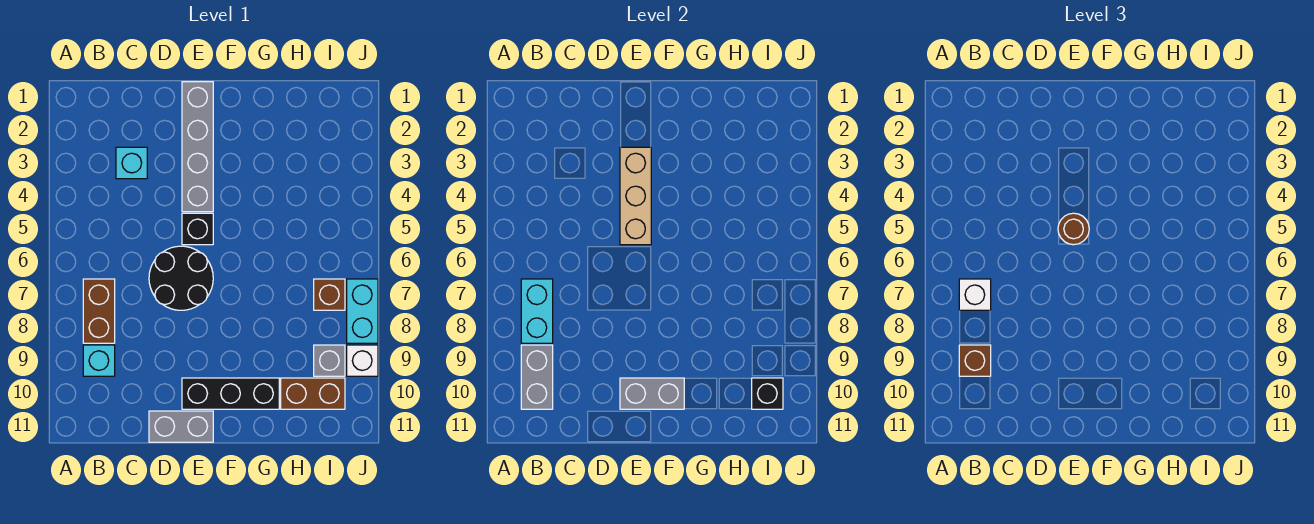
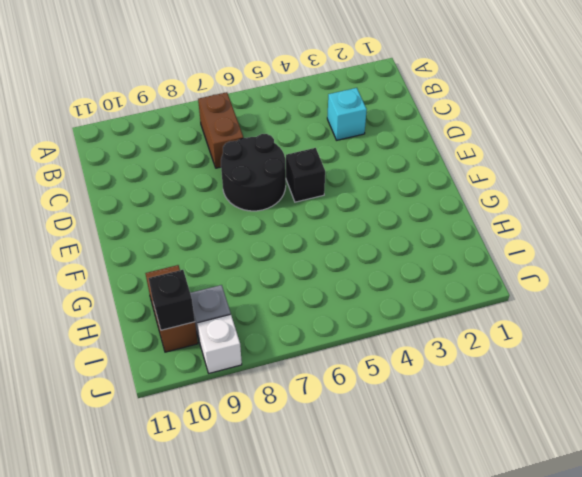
brown brick B7:C7 level 1 -> brown brick B7:B8 level 1
none -> cyan brick B9 level 1
none -> grey brick D11:E11 level 1
none -> grey brick E1:E4 level 1

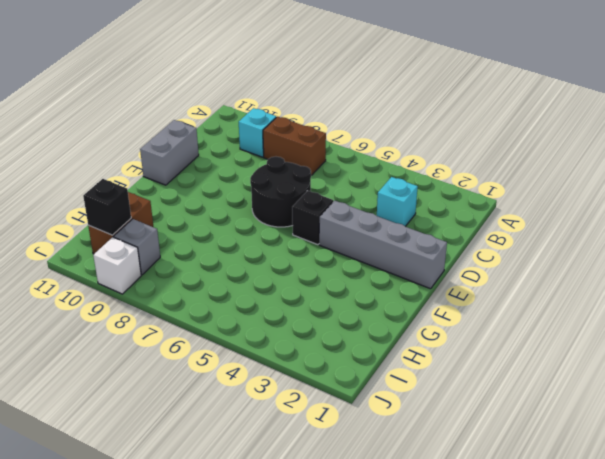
none -> black brick E10:G10 level 1
none -> brown brick I7 level 1
none -> cyan brick J7:J8 level 1

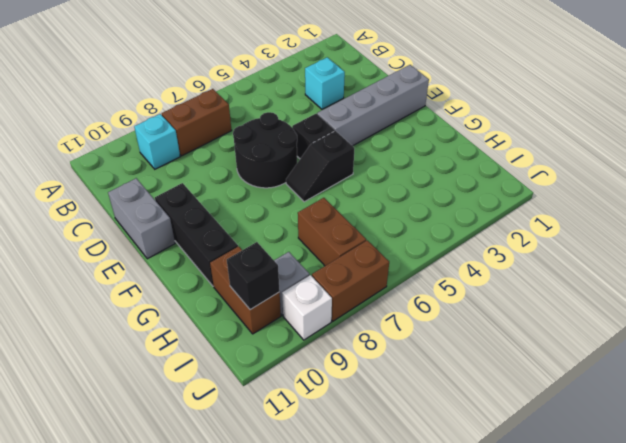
black slope F5:F6 level 1 top 5 -> none
brown brick H7:I7 level 1 -> brown brick I7 level 1
brown brick J7:J8 level 1 -> cyan brick J7:J8 level 1
none -> cyan brick B7:B8 level 2
none -> grey brick B9:B10 level 2
none -> tan brick E3:E5 level 2

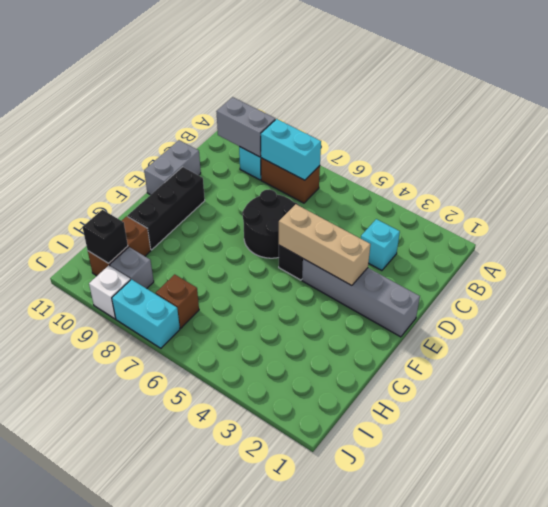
none -> grey brick E10:F10 level 2
none -> white brick B7 level 3
none -> brown brick B9 level 3

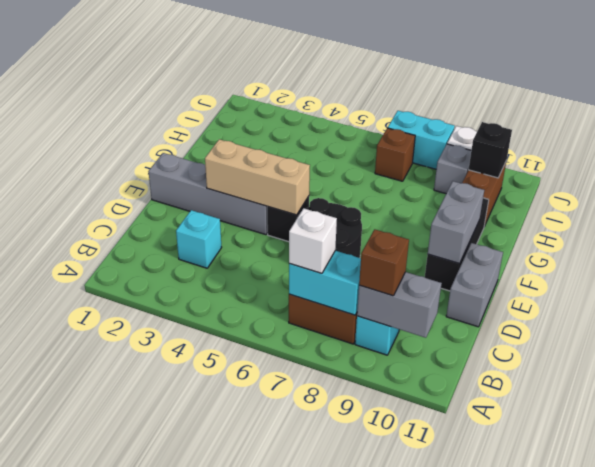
none -> brown round brick E5 level 3

